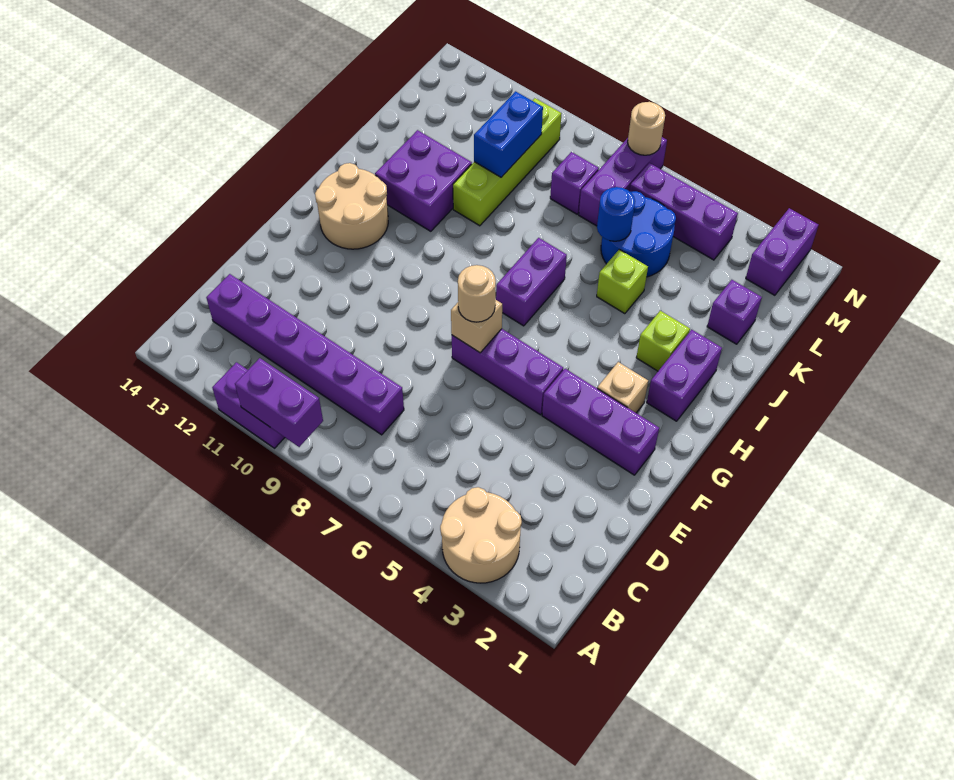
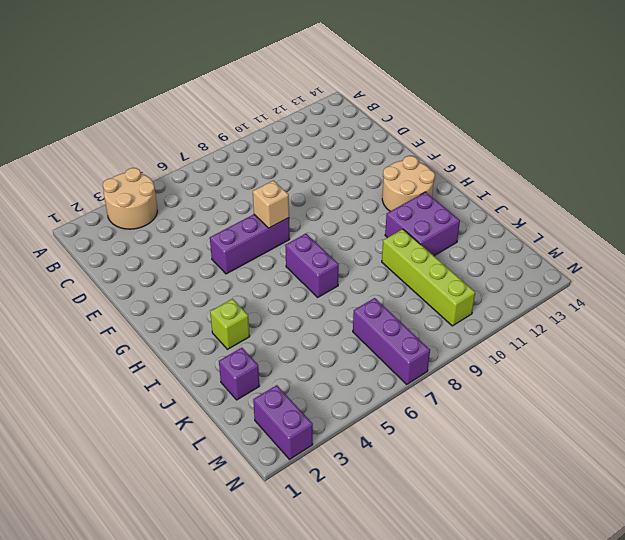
none -> purple brick A10:A11 level 1
none -> purple brick C8:C13 level 1
none -> purple brick F2:F4 level 1

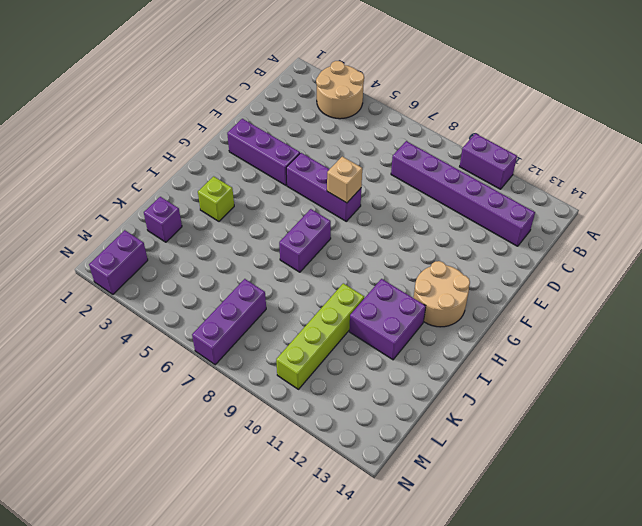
none -> tan brick G3 level 1
none -> purple brick H2:I2 level 1
none -> lime brick J5 level 1

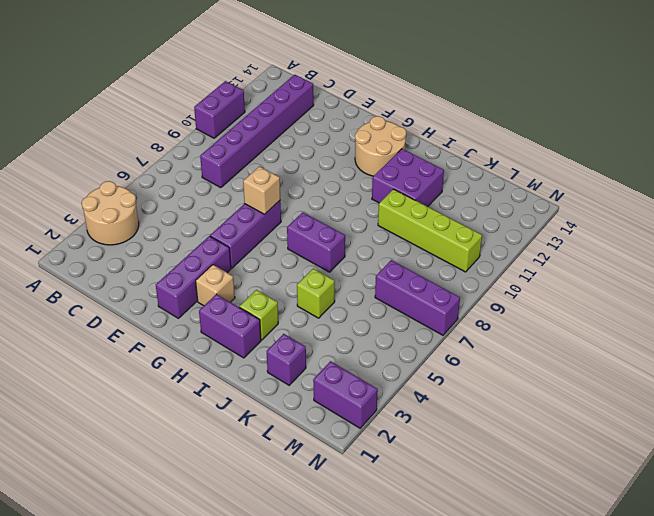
none -> blue round brick K5:L6 level 1
none -> purple brick L8 level 1
none -> purple brick M4:M6 level 1

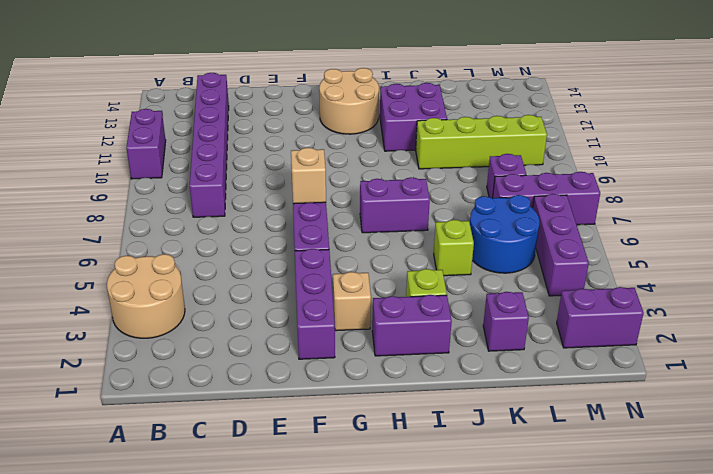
none -> purple brick A9:A10 level 2
none -> blue round brick K6 level 2
none -> blue brick K10:L10 level 2

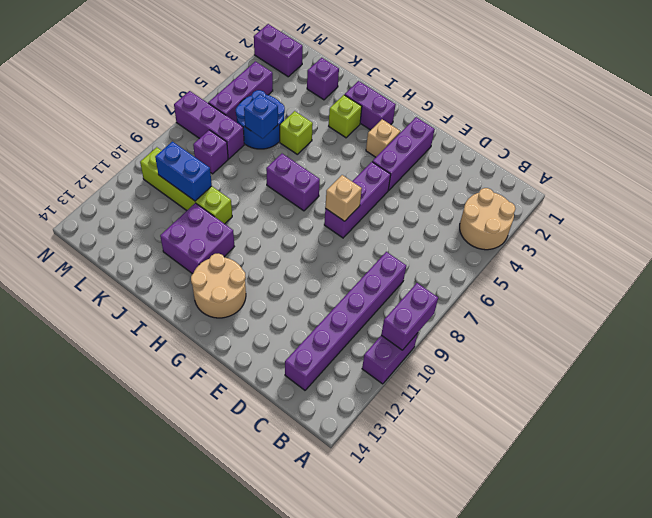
blue brick K6 level 2 -> blue round brick K6 level 2
none -> tan round brick N7 level 2
none -> tan round brick F7 level 3

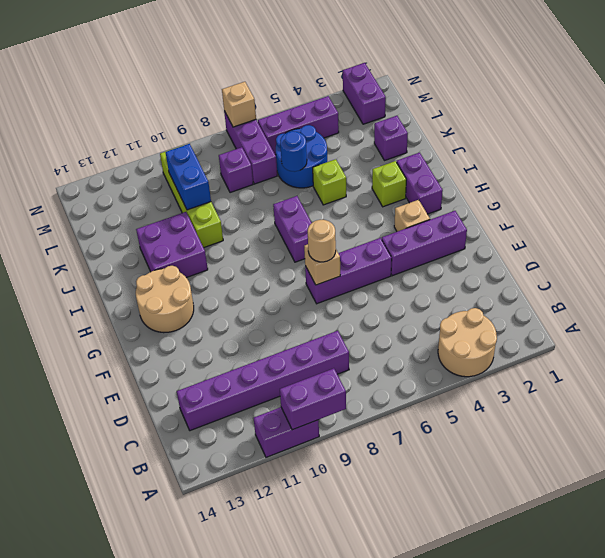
tan brick N7 level 2 -> tan round brick N7 level 2

